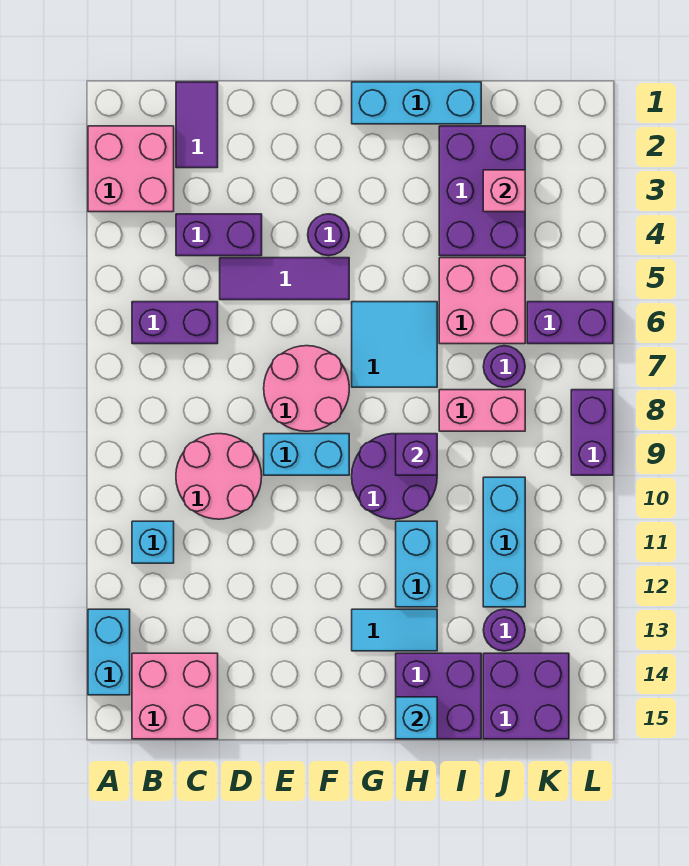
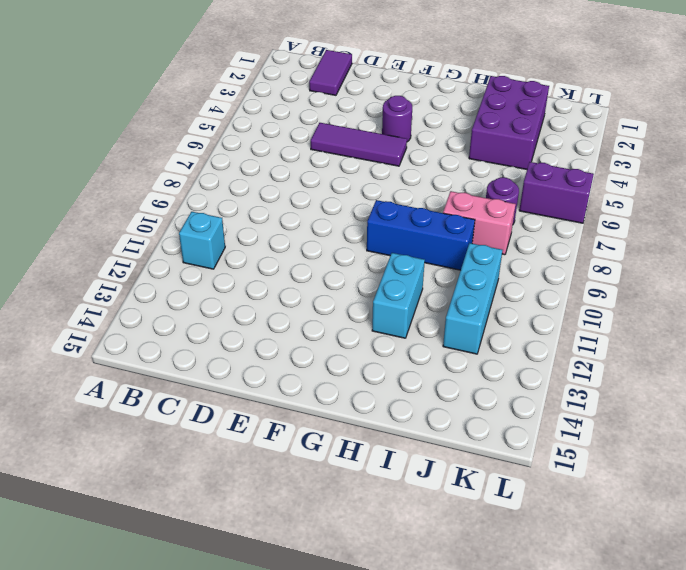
blue brick G9:I9 level 1 -> purple round brick G9:H10 level 1
none -> pink brick A2:B3 level 1
none -> cyan brick A13:A14 level 1
none -> purple brick B6:C6 level 1
none -> pink brick B14:C15 level 1

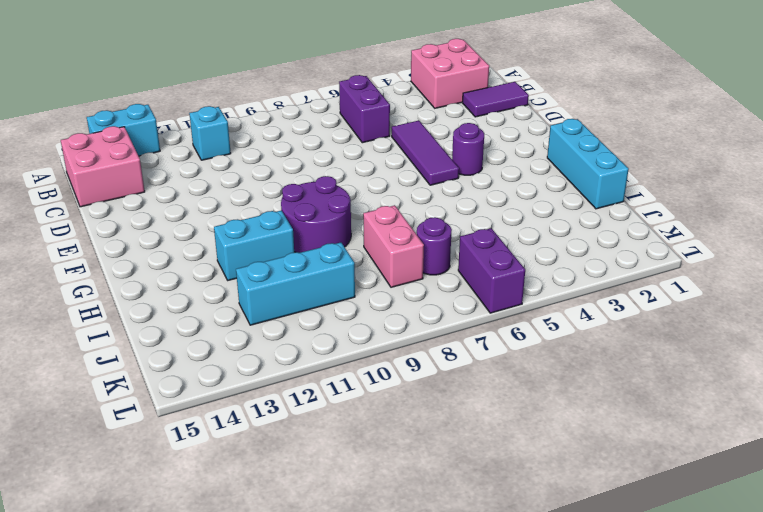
none -> purple brick C4:D4 level 1
none -> pink round brick C9:D10 level 1
none -> pink round brick E7:F8 level 1
none -> cyan brick E9:F9 level 1

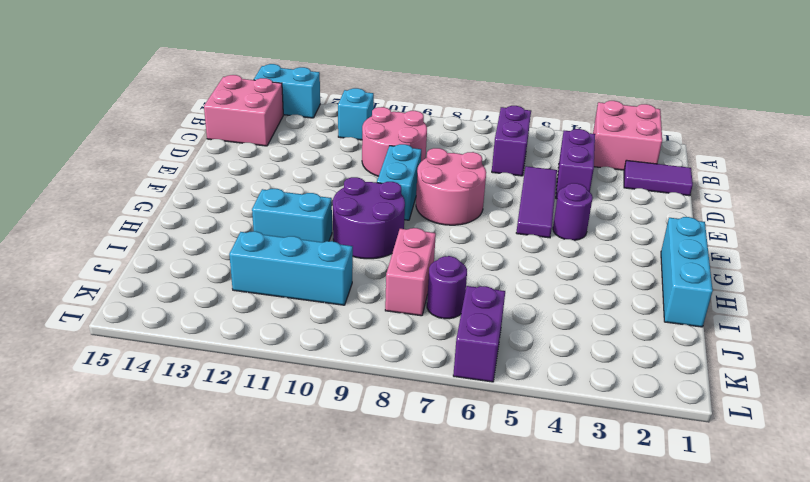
none -> cyan tile G6:H7 level 1
none -> cyan tile G13:H13 level 1
none -> purple brick H14:I15 level 1
none -> purple brick I2:J4 level 1

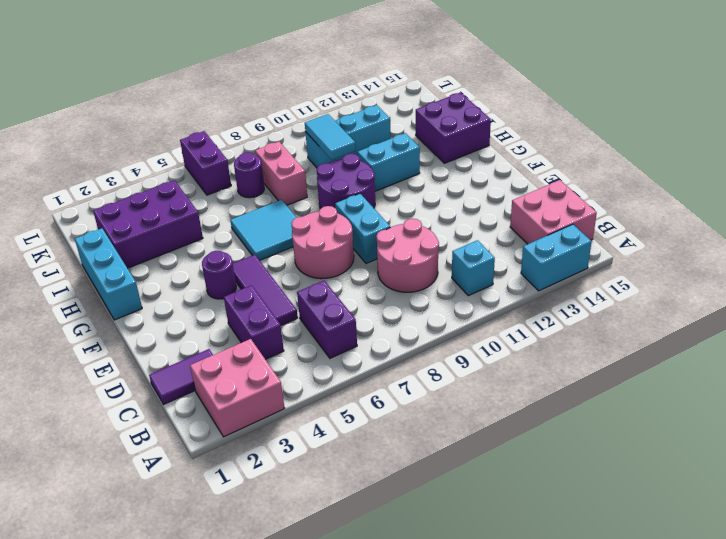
cyan tile I10:J10 level 2 -> cyan tile G13:H13 level 1
none -> pink brick I5:J6 level 1
none -> purple round brick J13 level 1
none -> purple brick J14:K15 level 1
none -> purple brick L8:L9 level 1

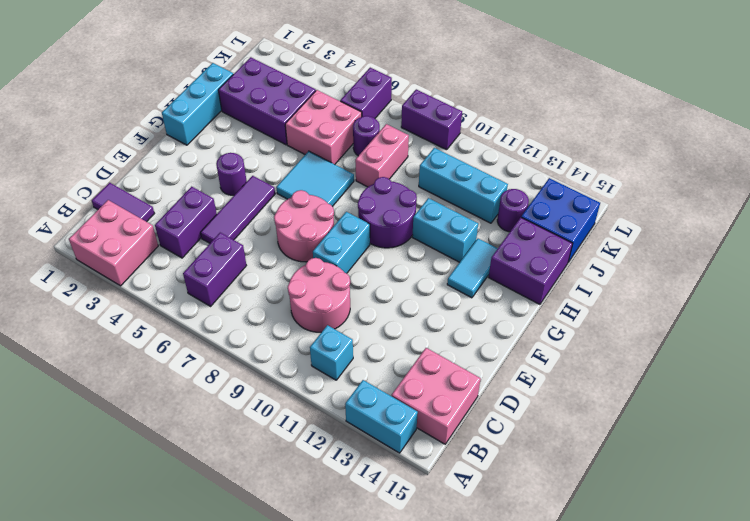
blue brick J14:K15 level 1 -> purple brick J14:K15 level 1
none -> purple brick H9 level 2
none -> cyan brick H15 level 2
none -> pink brick J3 level 2

